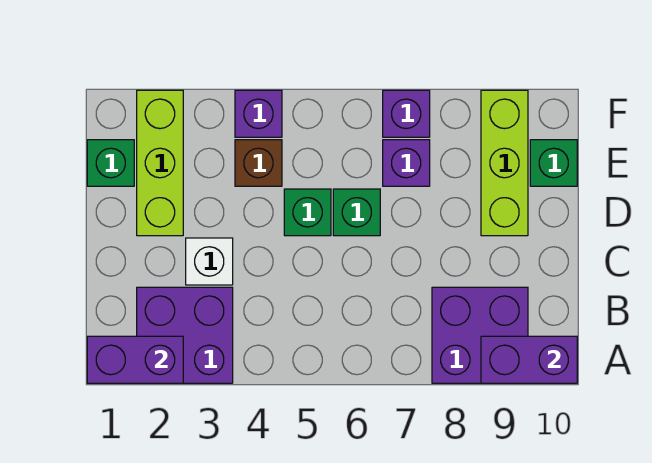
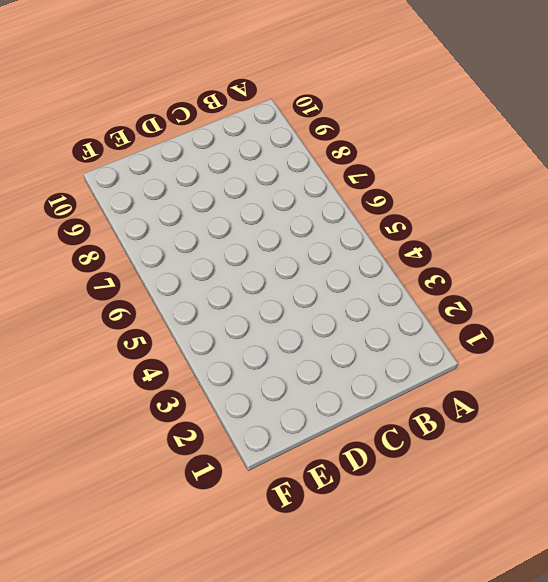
none -> purple brick A2:B3 level 1
none -> purple brick A8:B9 level 1
none -> white brick C3 level 1

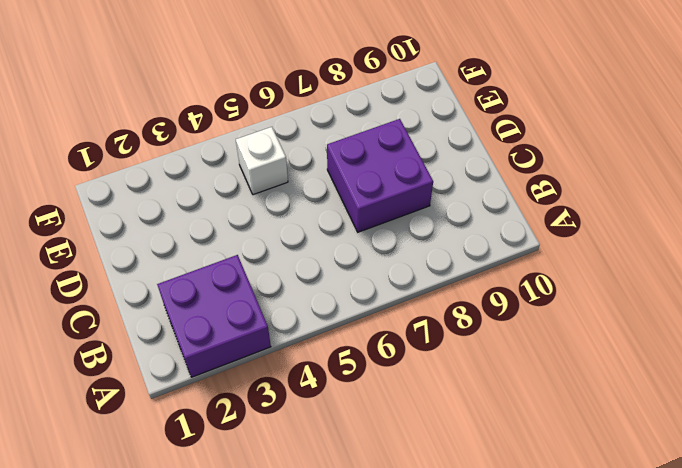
purple brick C7:D8 level 1 -> purple brick A8:B9 level 1
white brick E5 level 1 -> white brick C3 level 1
none -> lime brick D2:F2 level 1
none -> green brick D5 level 1
none -> green brick D6 level 1

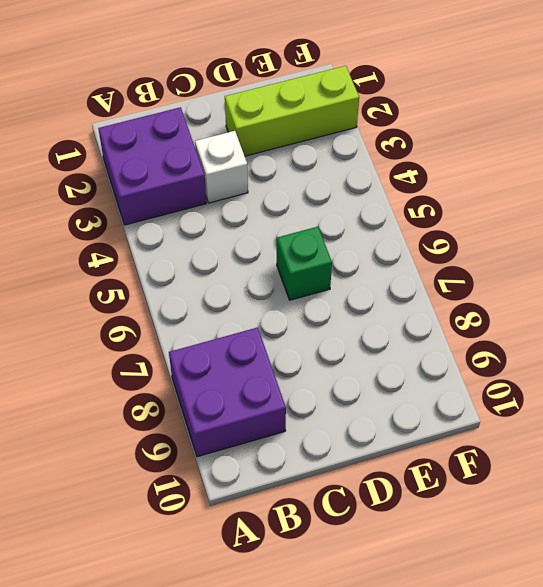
none -> green brick D5 level 1
none -> lime brick D9:F9 level 1
none -> green brick E1 level 1

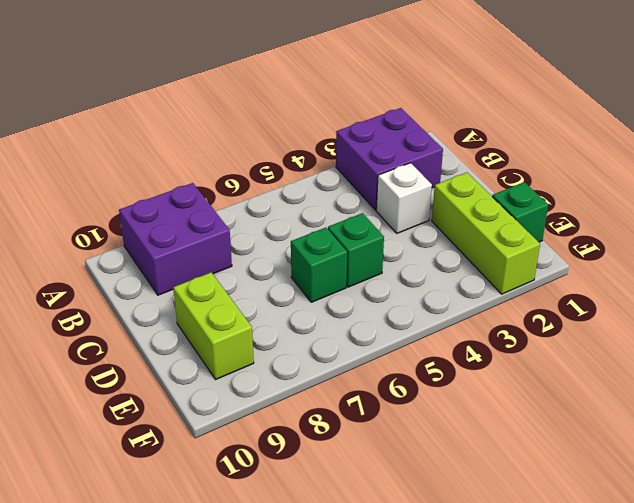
lime brick D9:E9 level 1 -> lime brick D9:F9 level 1
none -> brown brick E4 level 1
none -> purple brick E7 level 1
none -> green brick E10 level 1

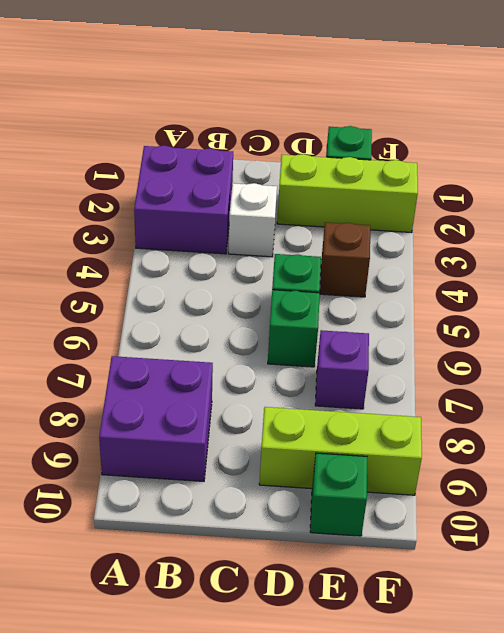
none -> purple brick F4 level 1
none -> purple brick F7 level 1
none -> purple brick A1:A2 level 2

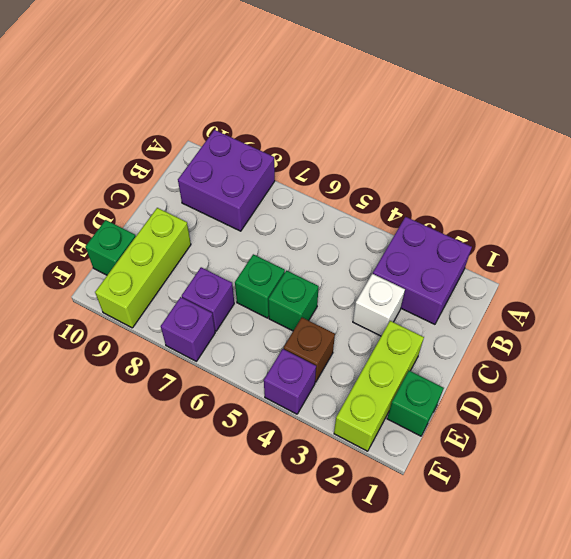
none -> purple brick A1:A2 level 2
none -> purple brick A9:A10 level 2

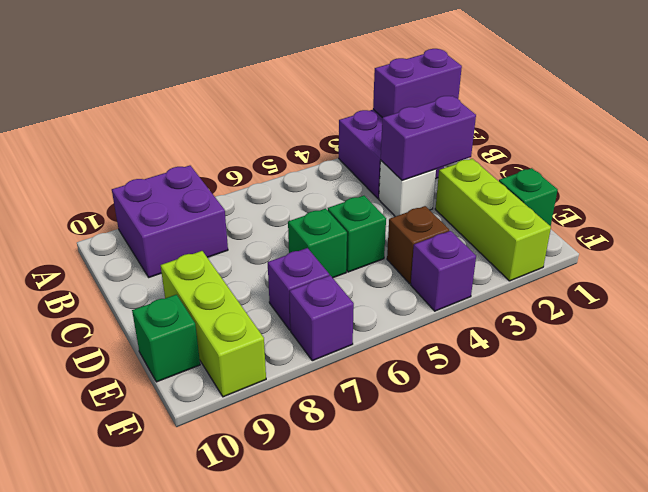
purple brick C2:C3 level 2 -> purple brick A9:A10 level 2

